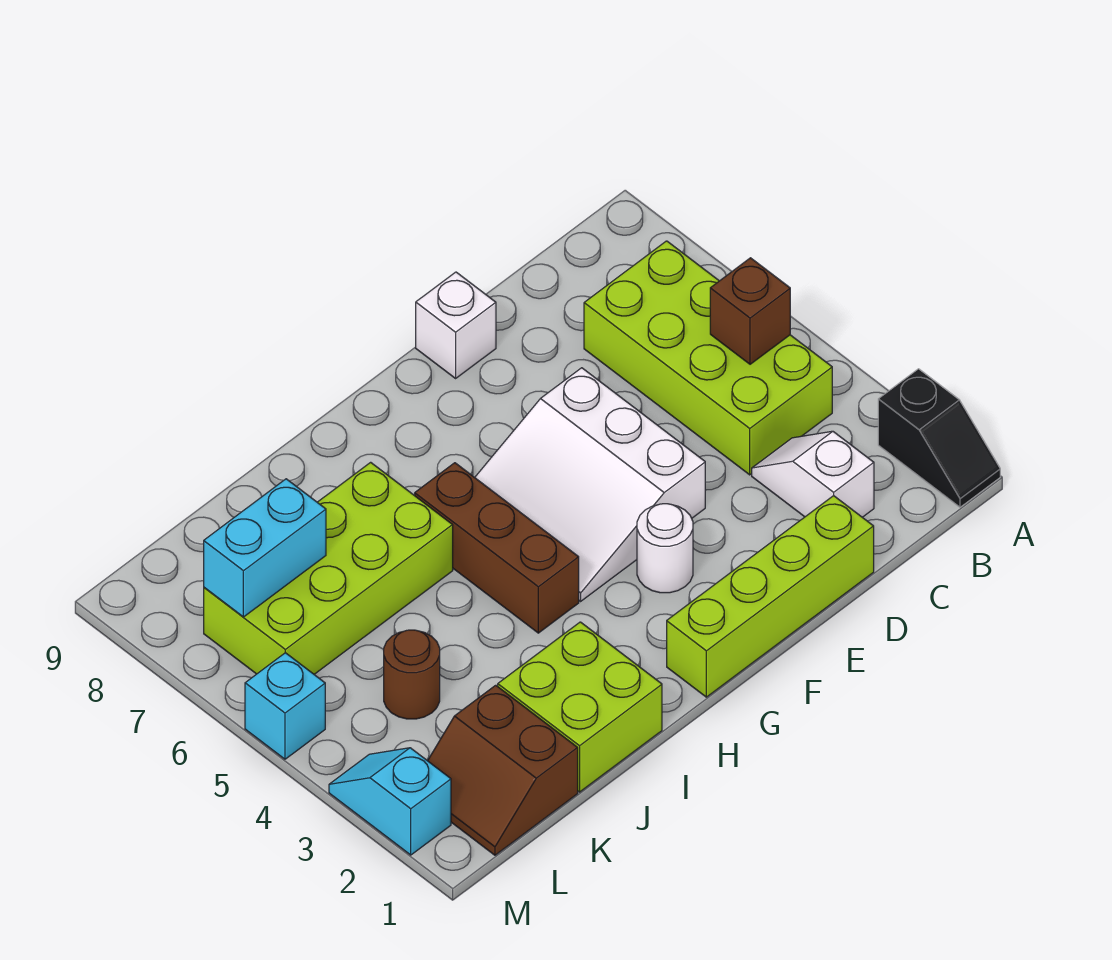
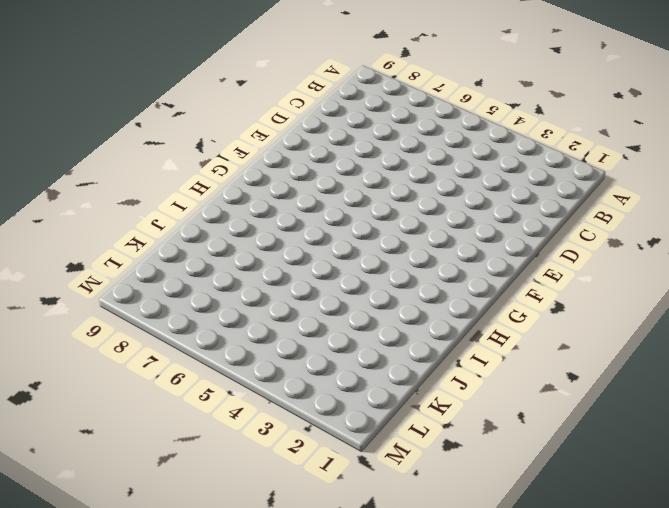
none -> black slope A1:A2 level 1 top 2
none -> lime brick B4:C7 level 1
none -> white slope C2:C3 level 1 top 2

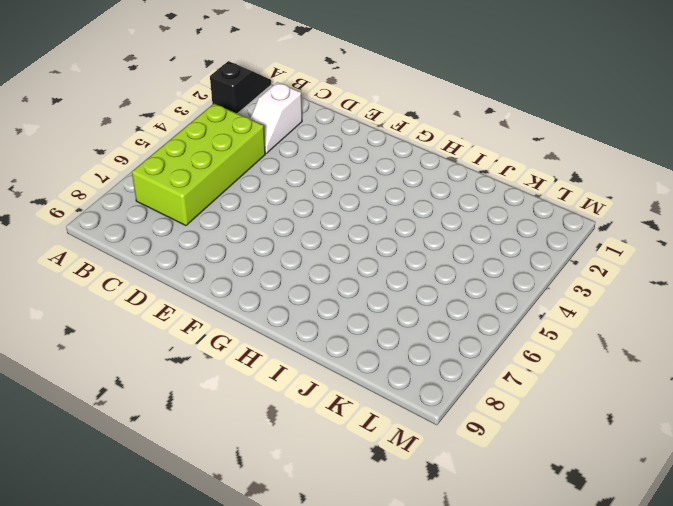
none -> lime brick D1:G1 level 1
none -> white slope E4:G6 level 1 top E
none -> white brick E9 level 1

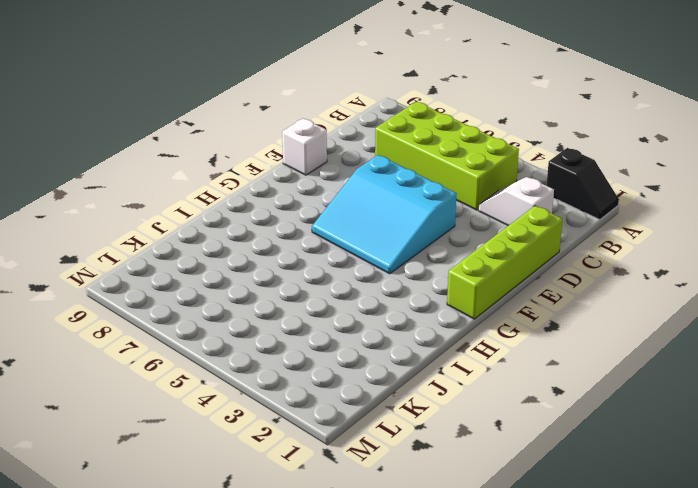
cyan slope E4:G6 level 1 top E -> white slope E4:G6 level 1 top E
none -> white round brick F3 level 1
none -> brown brick H4:H6 level 1
none -> lime brick I1:J2 level 1

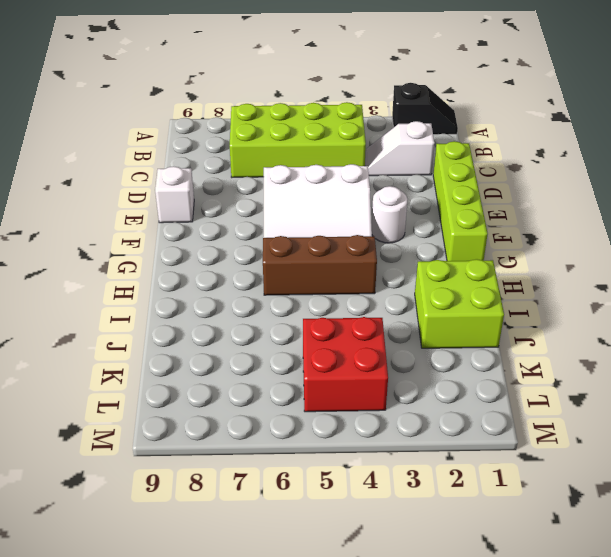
red brick K4:L5 level 1 -> brown round brick K4 level 1
none -> lime brick I6:L7 level 1
none -> brown slope K1:L2 level 1 top K
none -> cyan slope M2:M3 level 1 top 2

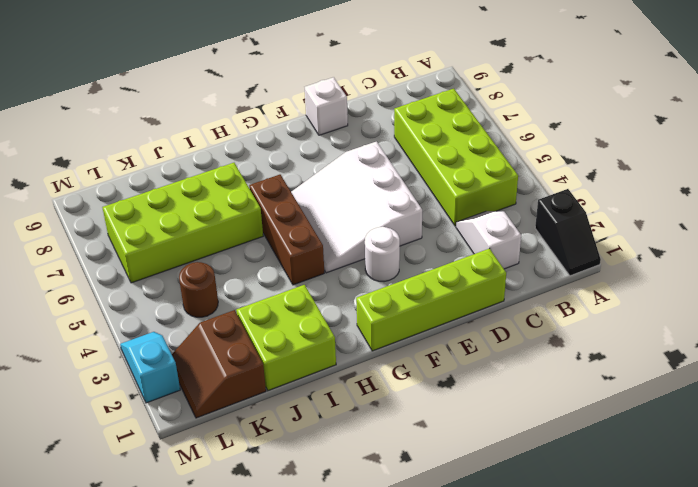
none -> cyan brick M5 level 1
none -> brown brick B5 level 2
none -> cyan brick K7:L7 level 2

